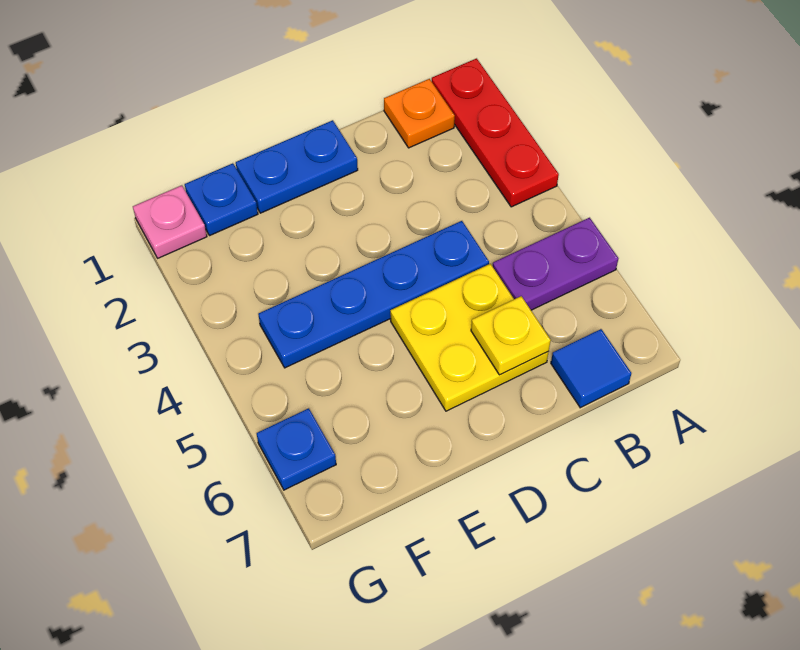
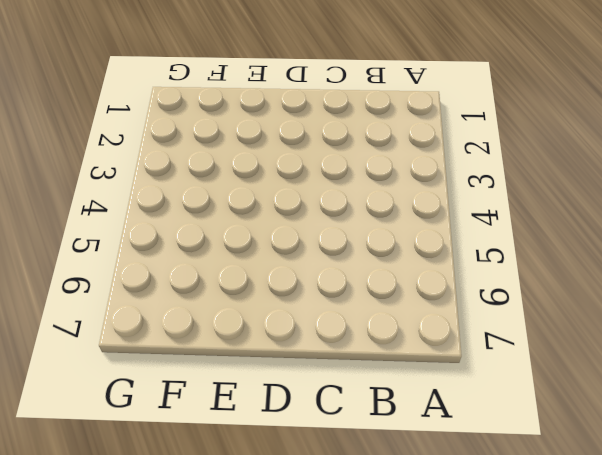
none -> red plate A1:A3 level 1
none -> purple plate A5:B5 level 1

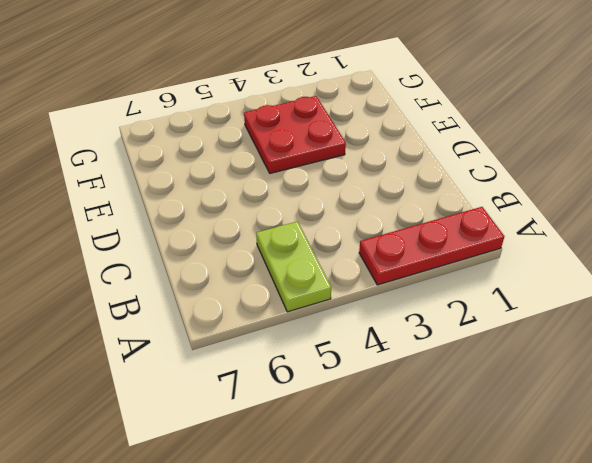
lime plate A5:B5 level 1 -> purple plate A5:B5 level 1
red plate E3:F4 level 1 -> blue plate C4:F4 level 1
none -> orange plate B1 level 1
none -> blue tile B7 level 1

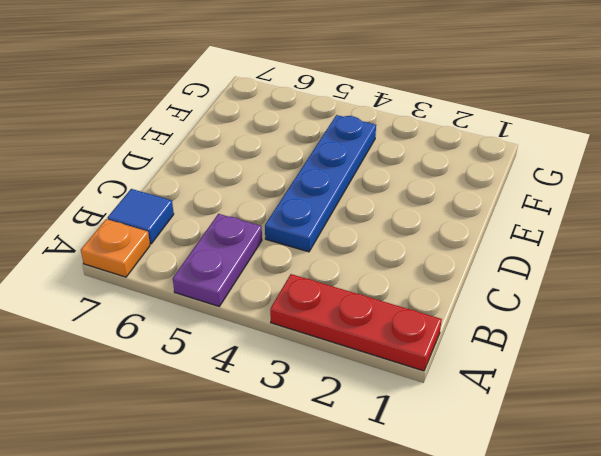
orange plate A7 level 1 -> orange plate B1 level 1
none -> yellow plate C5:D6 level 1
none -> blue plate D1:E1 level 1

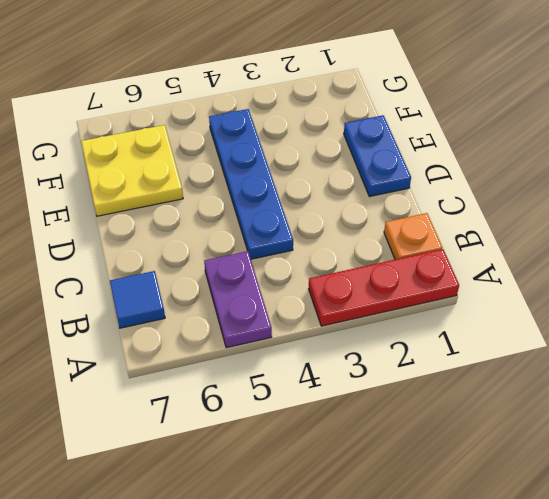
yellow plate E6:F7 level 1 -> yellow plate C5:D6 level 1
none -> blue plate F1 level 1
none -> pink plate G1 level 1

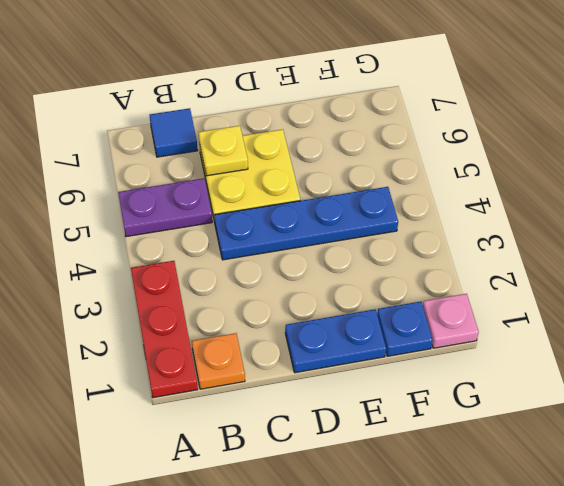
none -> blue plate G6 level 1

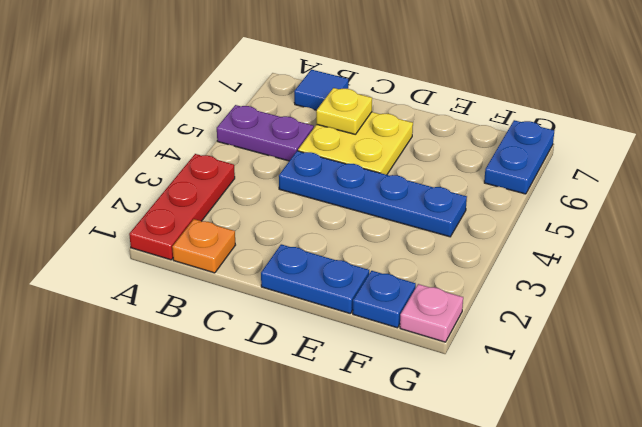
blue plate G6:G7 level 1 -> blue plate G6 level 1

